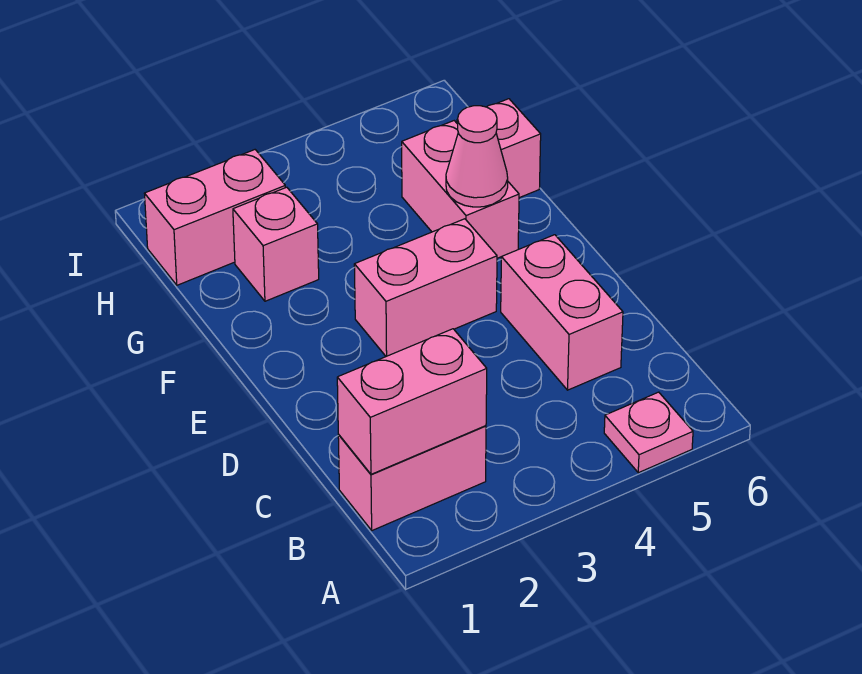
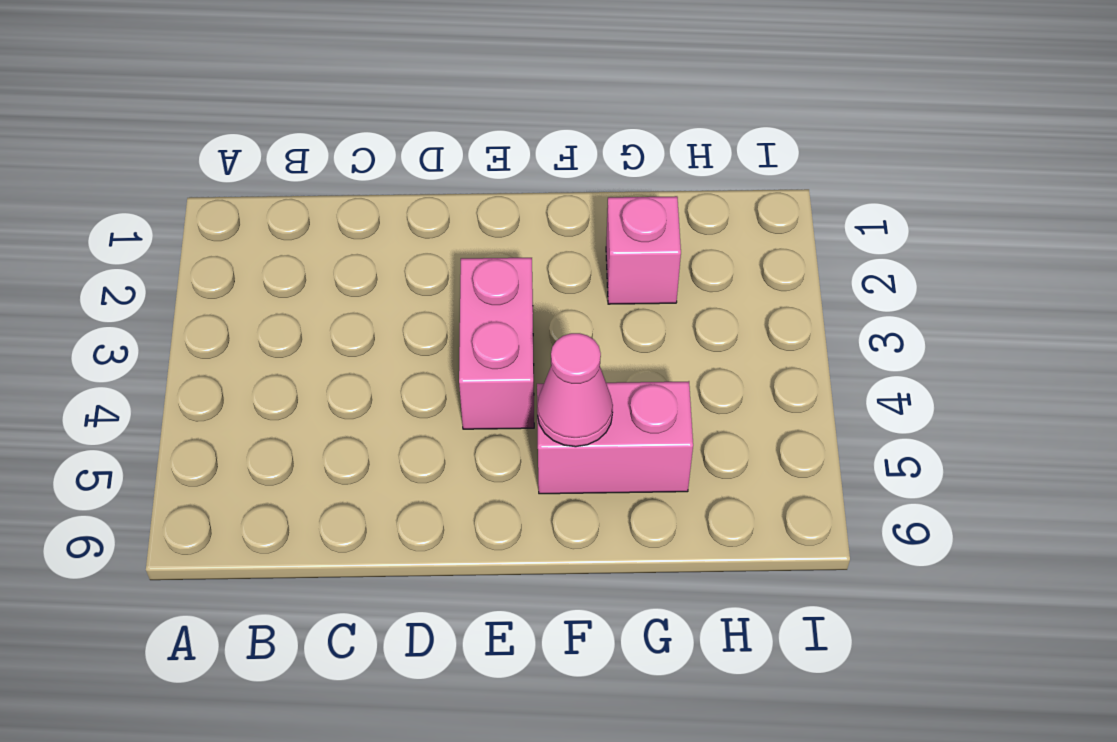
none -> pink plate A5 level 1
none -> pink brick B1:B2 level 1

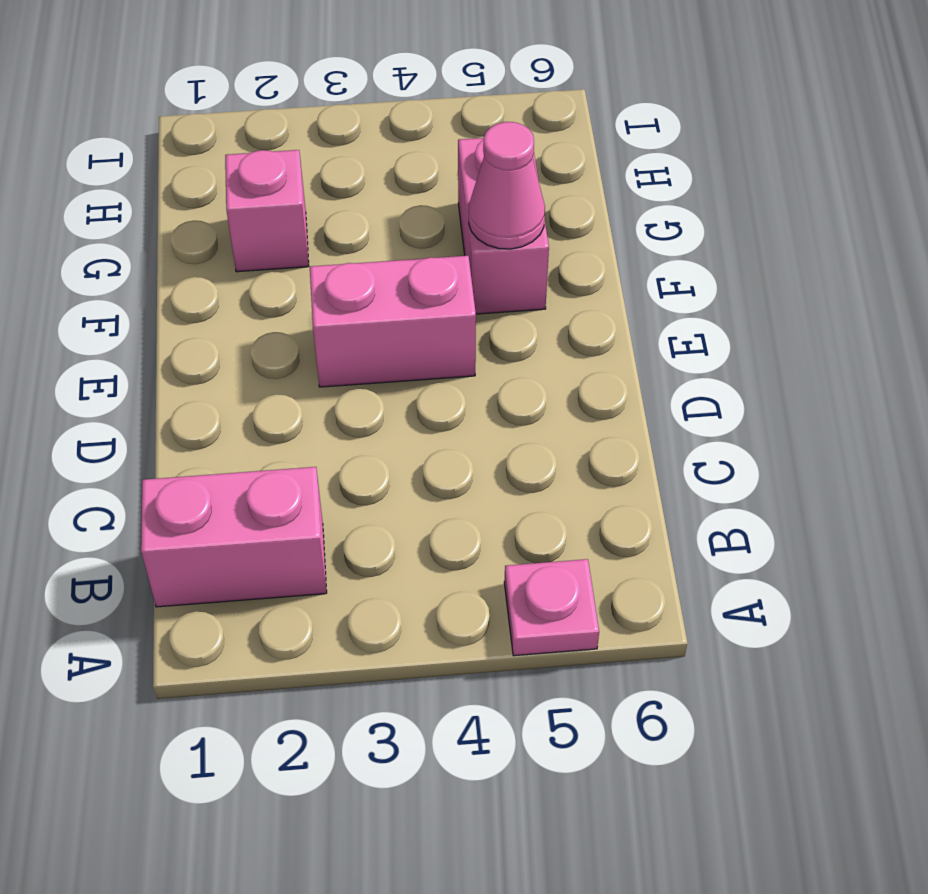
none -> pink brick C5:D5 level 1
none -> pink brick G6 level 1

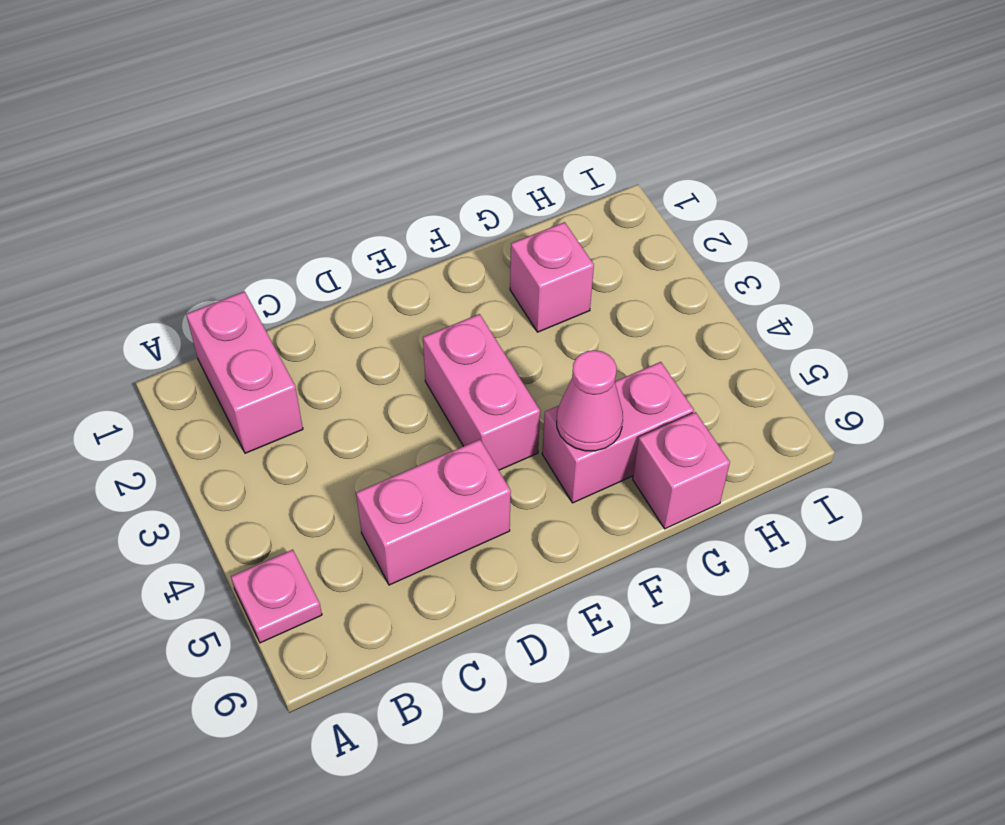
none -> pink brick H1:H2 level 1
none -> pink brick B1:B2 level 2

